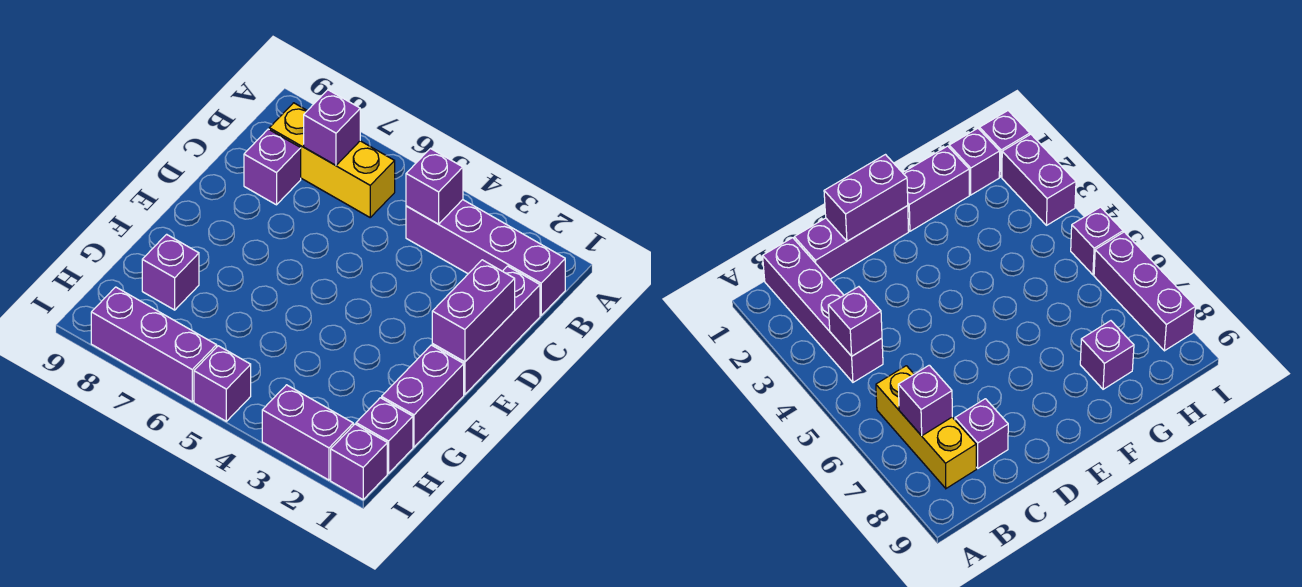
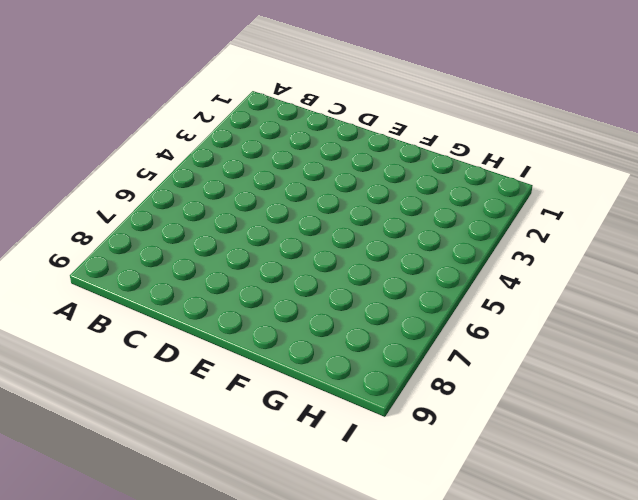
none -> purple brick B1:B4 level 1
none -> yellow brick B6:B8 level 1
none -> purple brick C1:E1 level 1

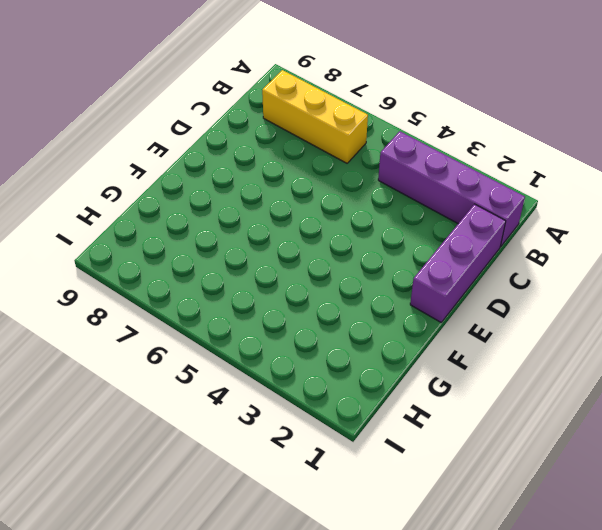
none -> purple brick C8 level 1
none -> purple brick F1:G1 level 1
none -> purple brick G8 level 1

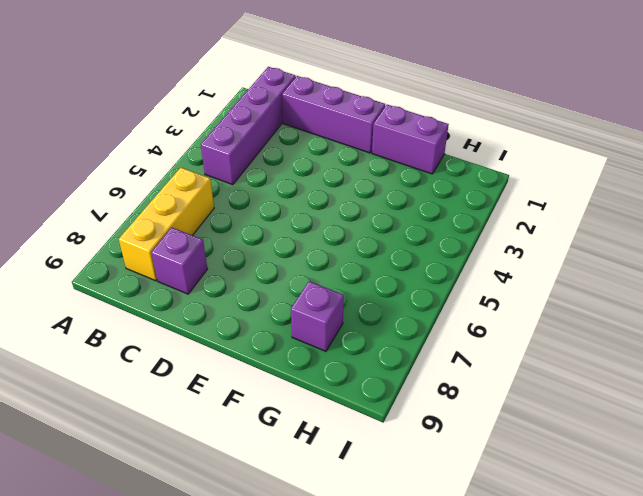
none -> purple brick H1 level 1
none -> purple brick I1 level 1
none -> purple brick I2:I3 level 1

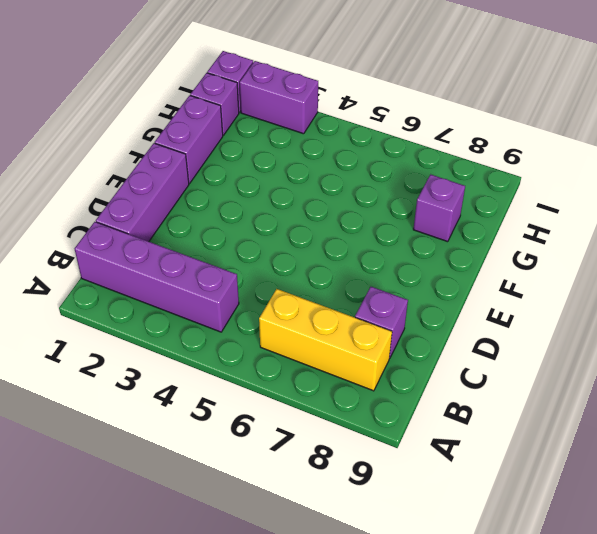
none -> purple brick I5 level 1
none -> purple brick I6:I8 level 1
none -> purple brick B4 level 2

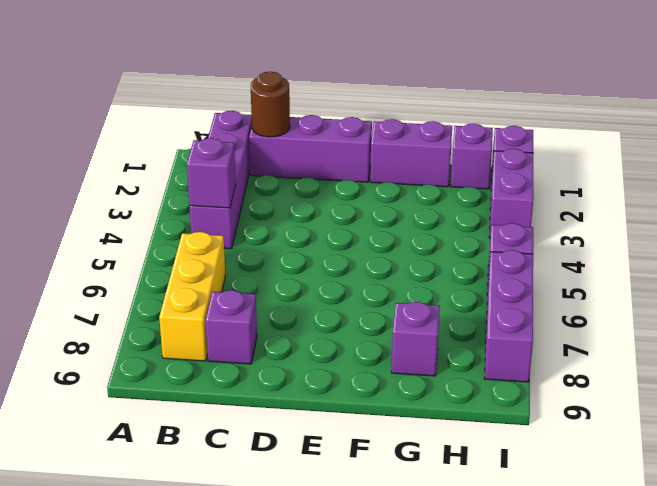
brown round brick C1 level 2 -> none
none -> purple brick B7 level 2
none -> purple brick D1:E1 level 2

